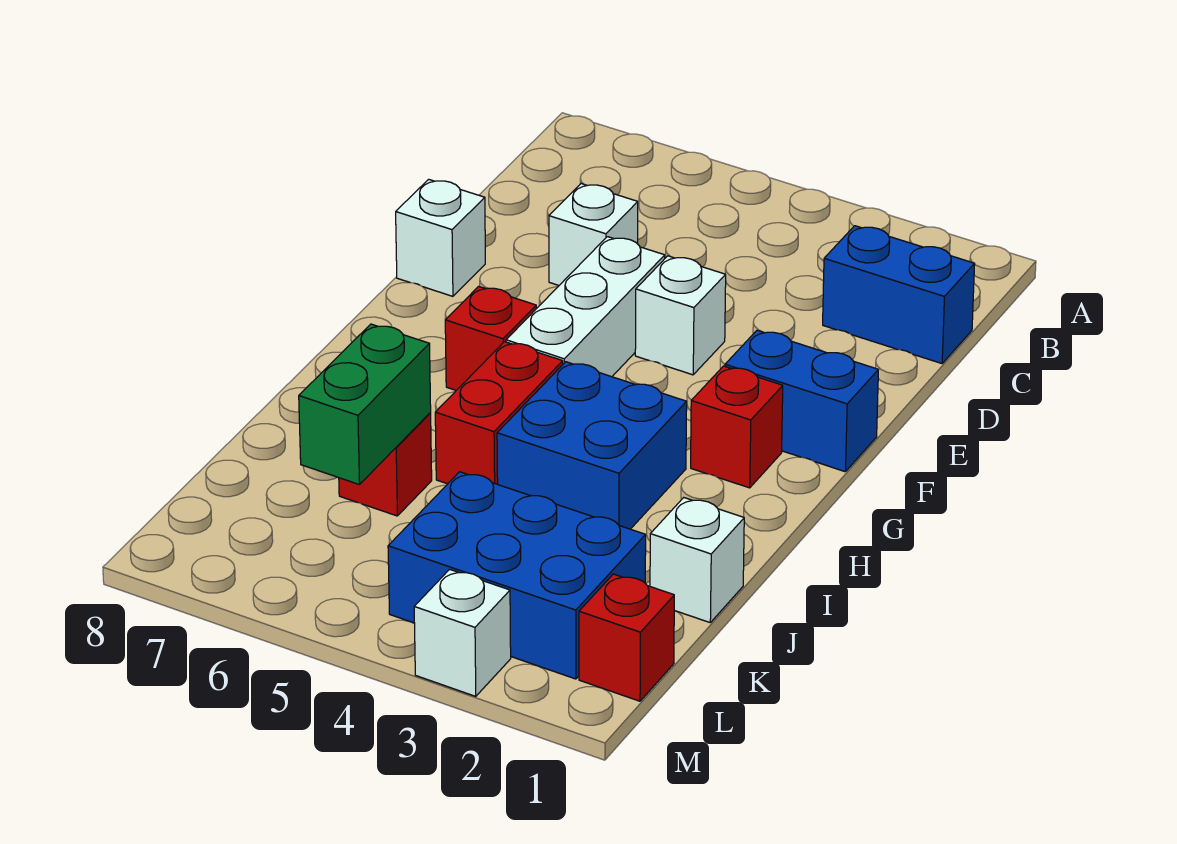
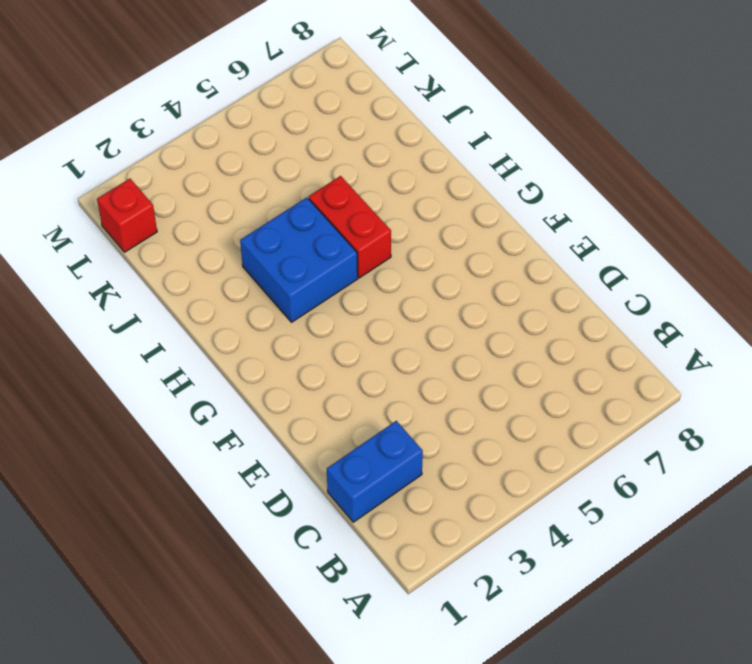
none -> white brick D6 level 1
none -> white brick E4 level 1
none -> white brick E5:G5 level 1

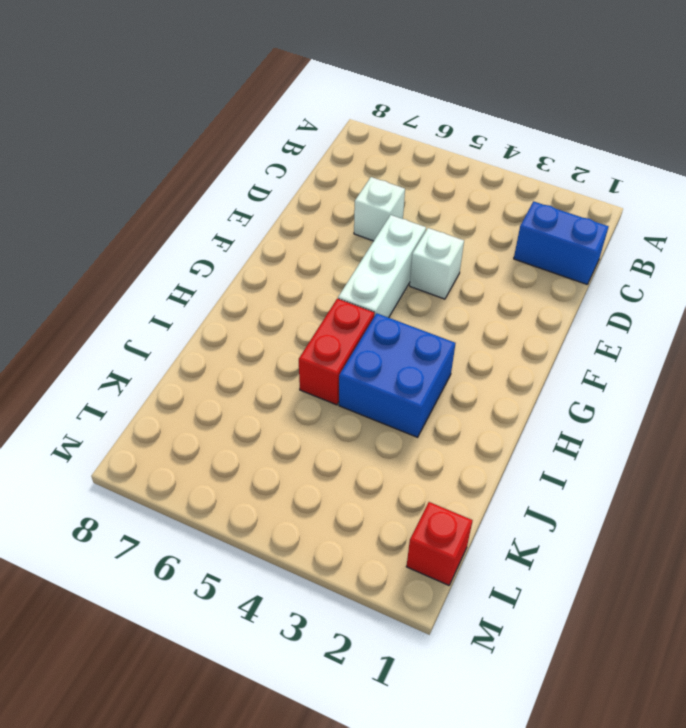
none -> white brick E8 level 1
none -> blue brick F1:F2 level 1
none -> red brick G2 level 1

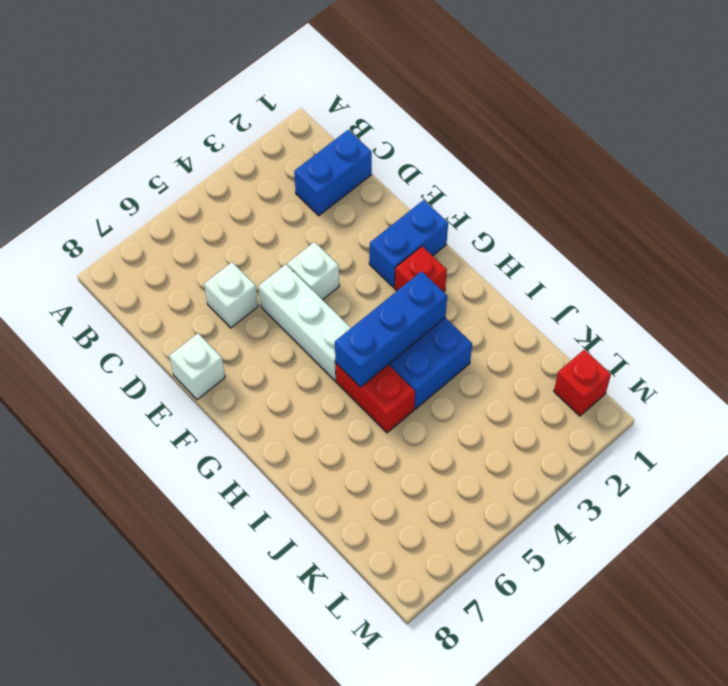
blue brick H3:H5 level 2 -> none
none -> red brick G6 level 1
none -> white brick J1 level 1
none -> red brick J6 level 1

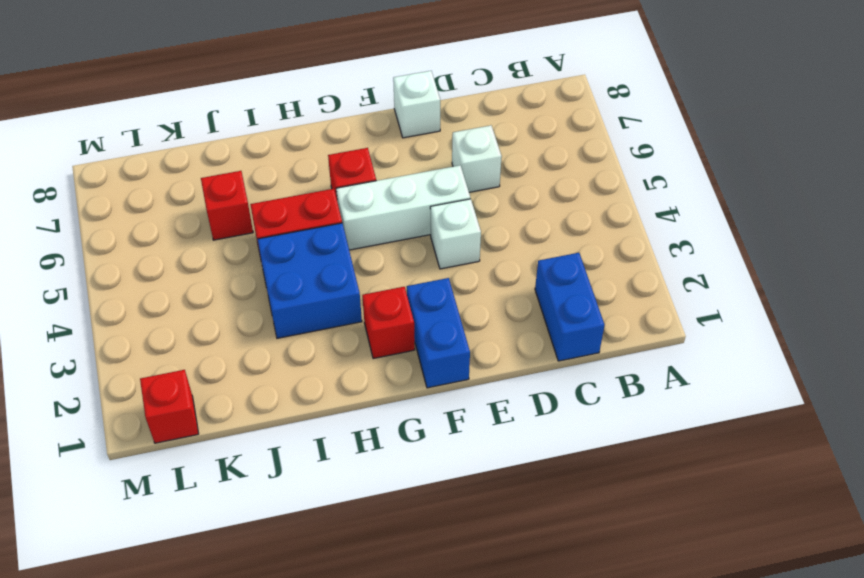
none -> white brick J1 level 1
none -> blue brick K2:L4 level 1
none -> white brick M3 level 1

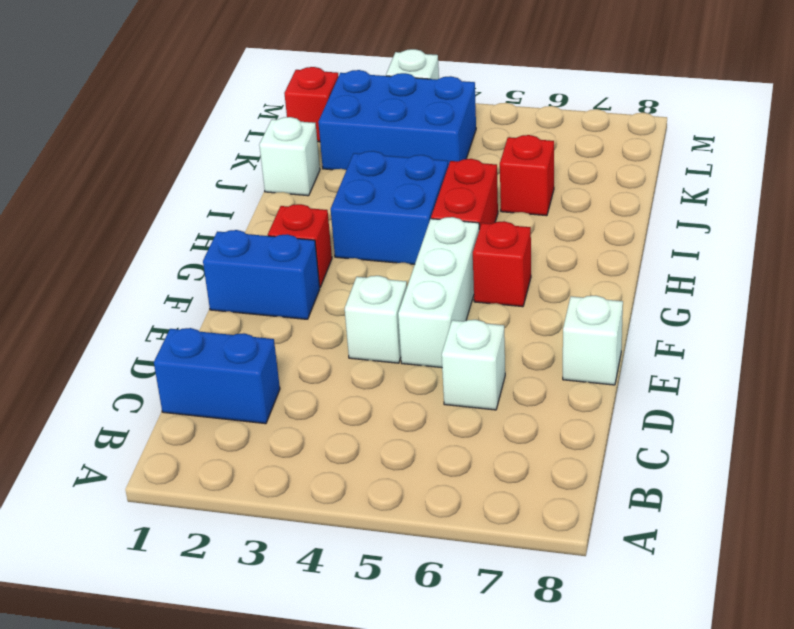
none -> green brick J6:K6 level 2

